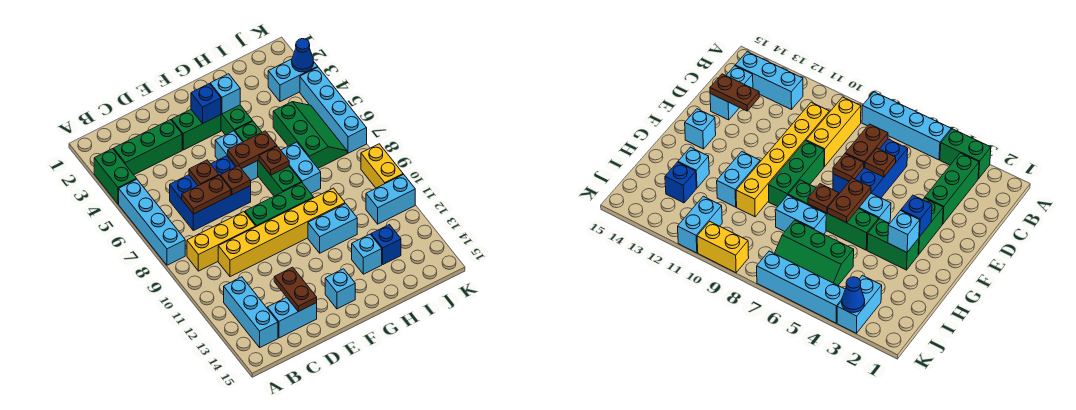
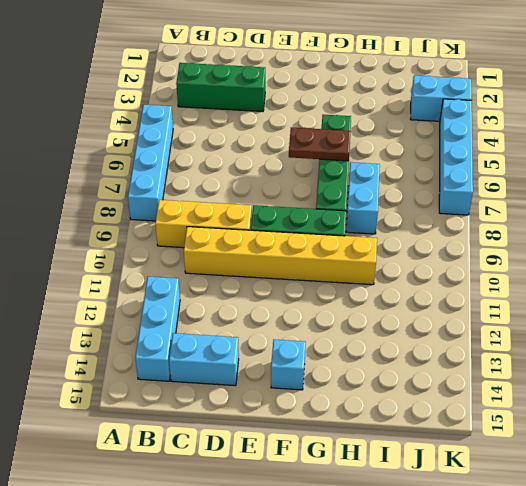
none -> green brick A3:A4 level 1
none -> blue brick C6:E7 level 1
none -> green brick E3:F3 level 1
none -> cyan brick F5:F6 level 1

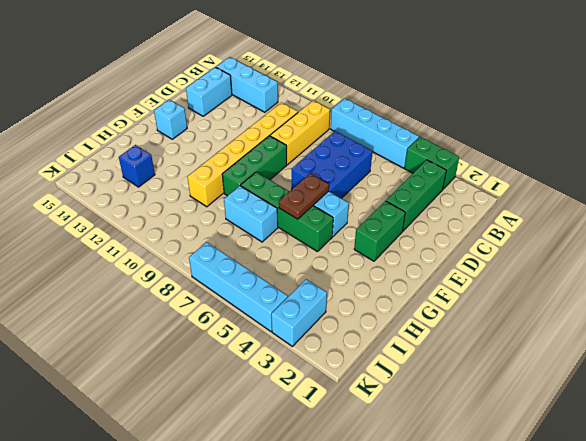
none -> green brick G3:G4 level 1
none -> cyan brick G11:H11 level 1
none -> cyan brick H13 level 1
none -> green slope I5:J7 level 1 top I

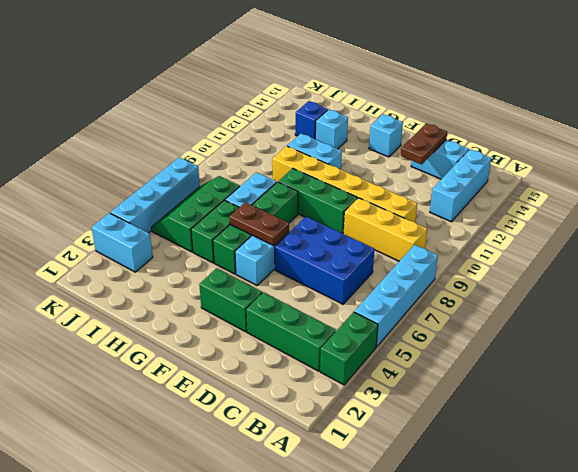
green brick H5:H6 level 1 -> green brick G3:G4 level 1
none -> cyan brick J11:K11 level 1
none -> yellow brick K9:K10 level 1
none -> brown plate C7:D7 level 2
none -> brown plate D6 level 2

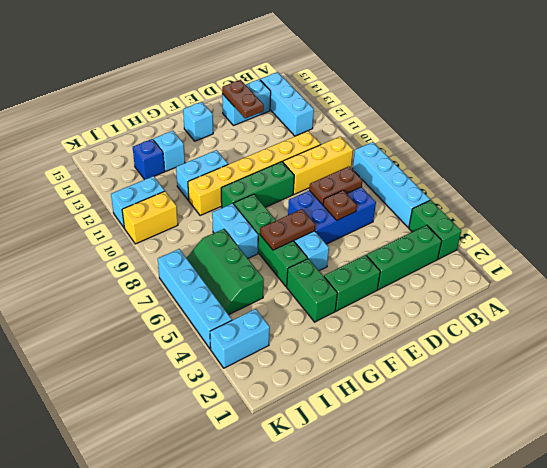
yellow brick J10:K10 level 1 -> yellow brick K9:K10 level 1
none -> brown plate E7 level 2
none -> blue brick F3 level 2
none -> cyan brick G3 level 2
none -> brown plate G7 level 2

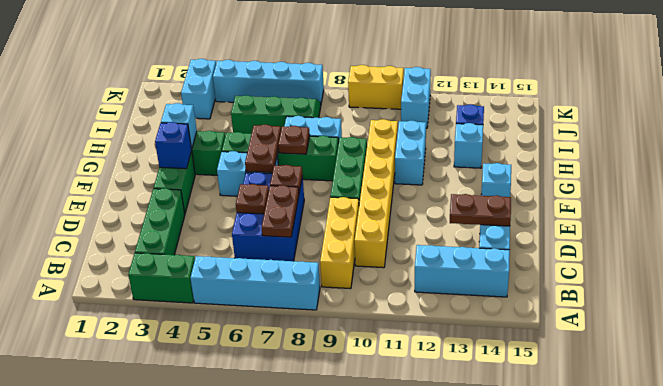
none -> blue cone K3 level 2

